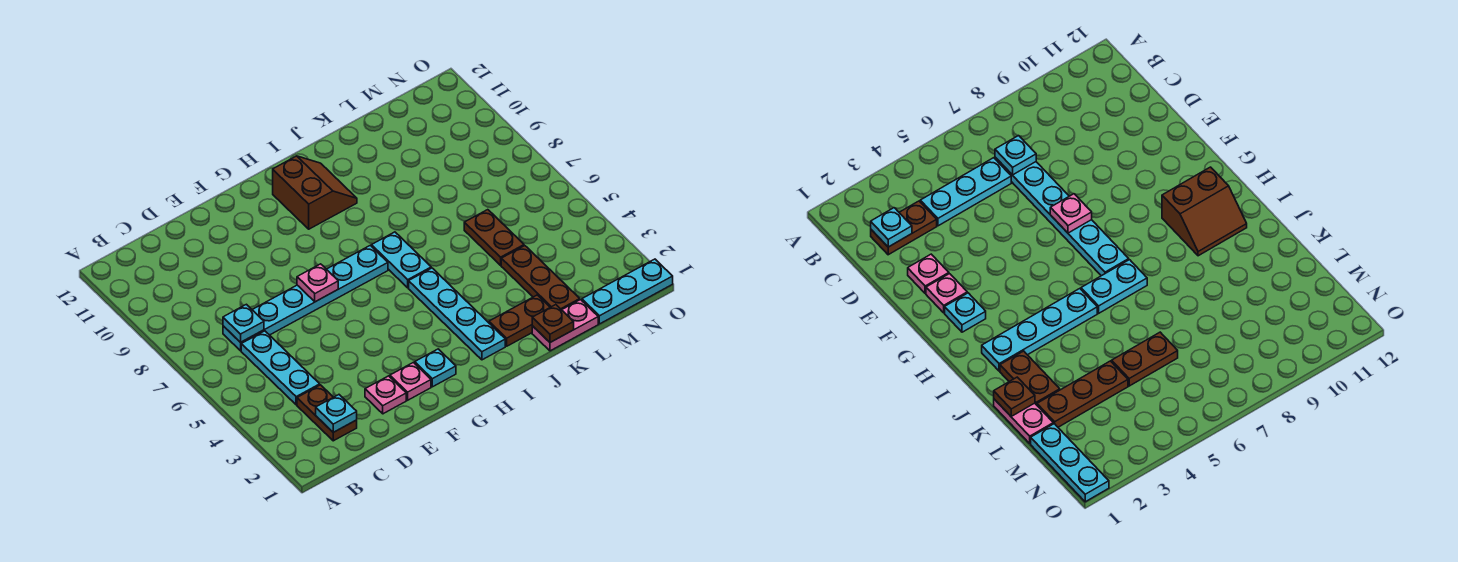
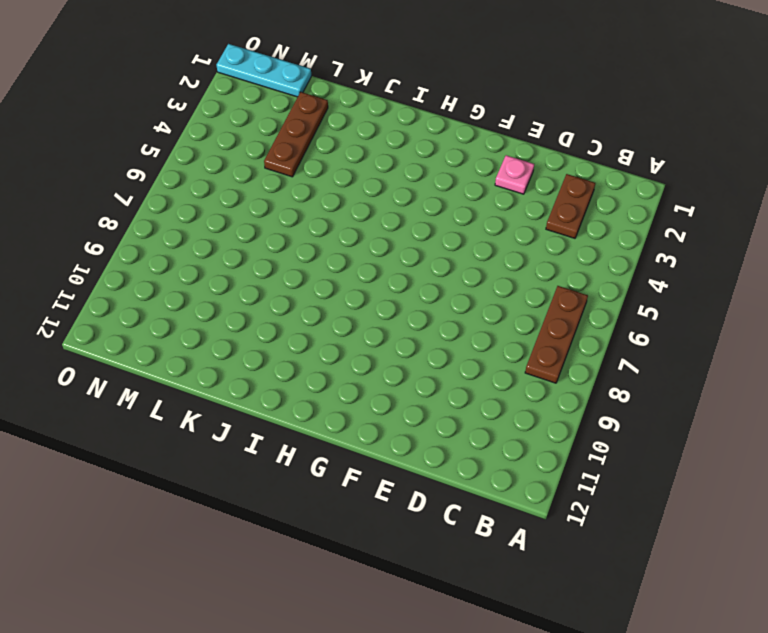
brown plate B6:B8 level 1 -> none
none -> cyan plate C4:C6 level 1
none -> cyan plate C7:H7 level 1
none -> pink plate F2 level 1

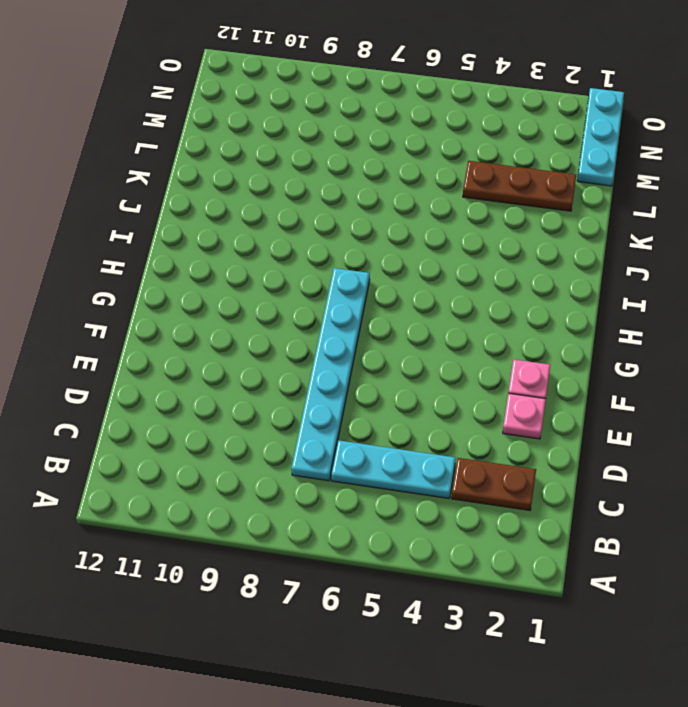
none -> cyan plate G2 level 1
none -> brown slope H10:I11 level 1 top H
none -> cyan plate I2:I5 level 1

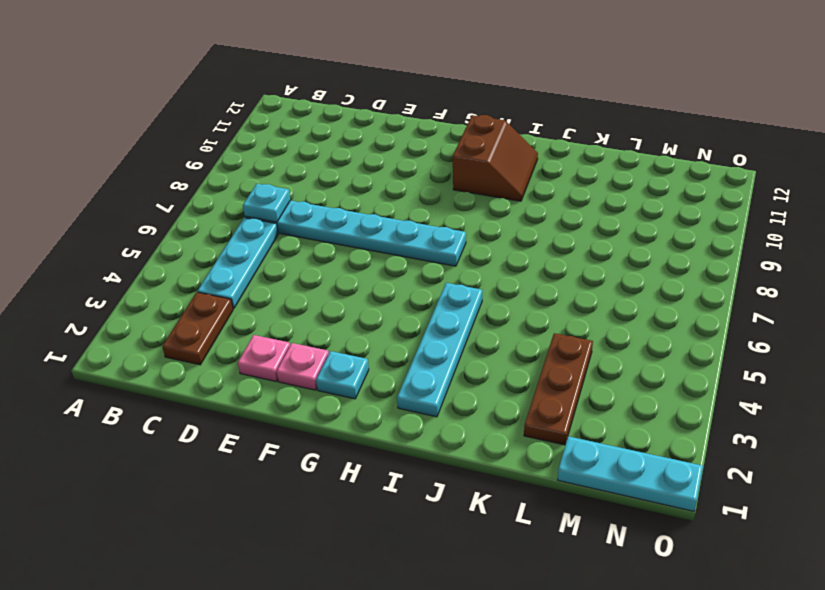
none -> cyan plate I6:I7 level 1
none -> brown plate J2:K2 level 1
none -> pink plate K1:L1 level 1

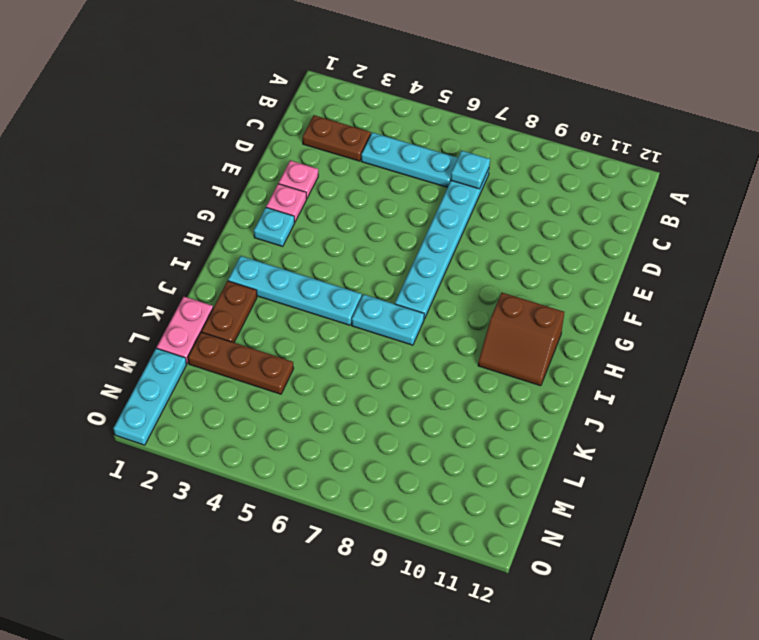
none -> brown plate L5:L6 level 1
none -> cyan plate C2 level 2
none -> pink plate F7 level 2

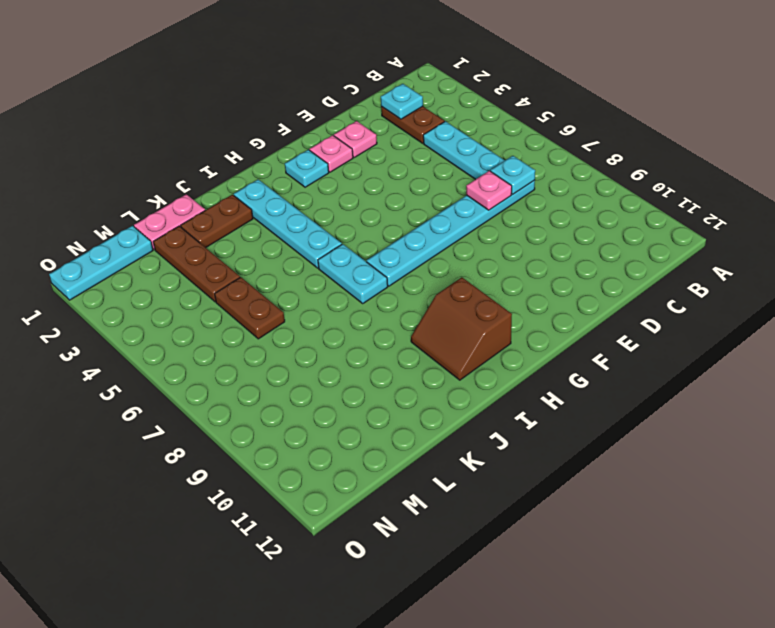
pink plate D7 level 2 -> pink plate F7 level 2
none -> brown plate K1 level 2

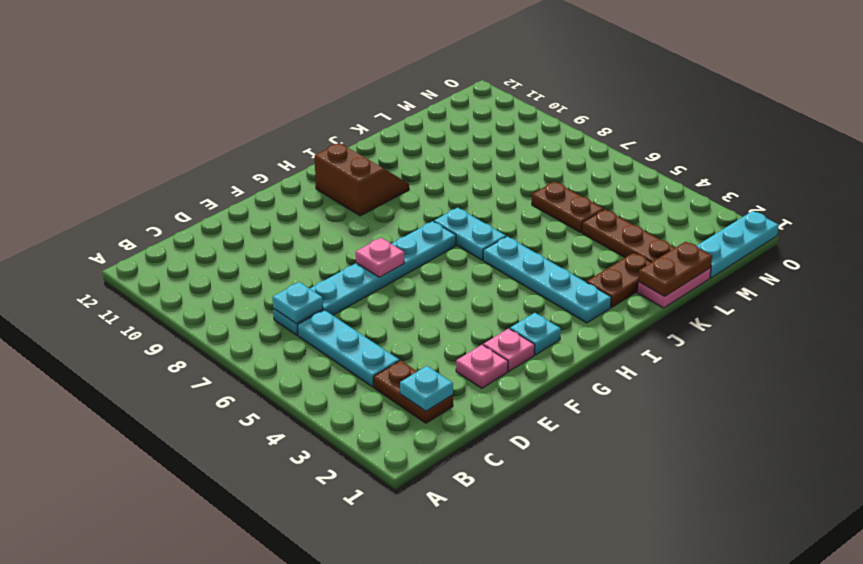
brown plate K1:L1 level 2 -> brown plate K1 level 2

